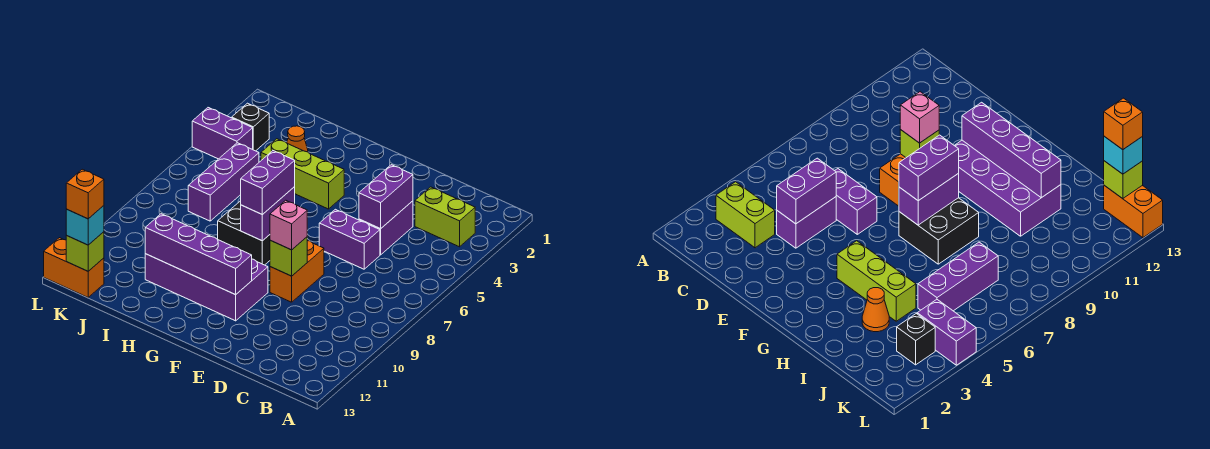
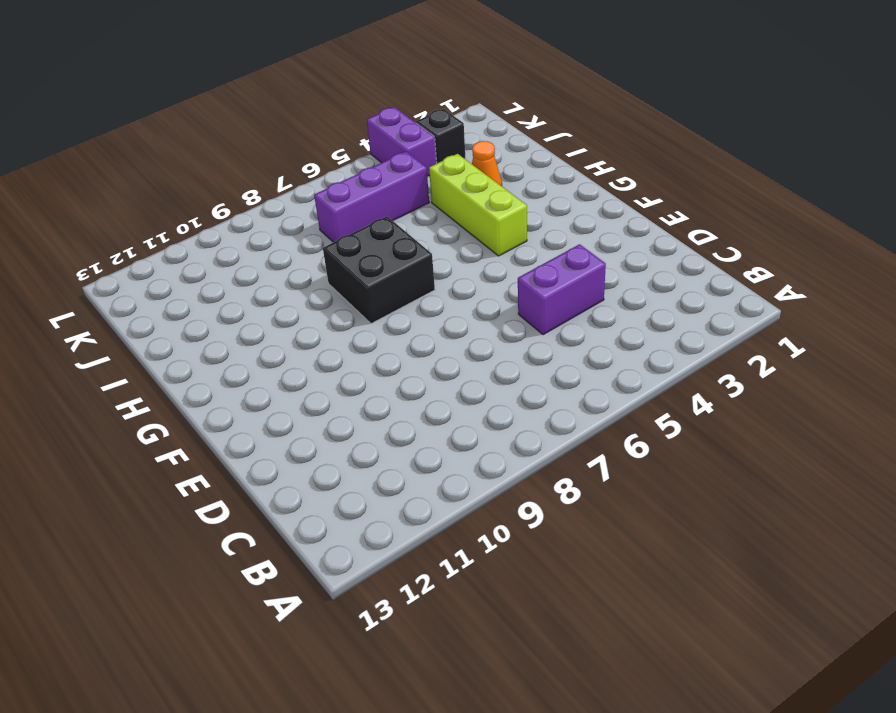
none -> lime brick B3:C3 level 1
none -> purple brick D6:E6 level 1
none -> orange brick E8:E9 level 1

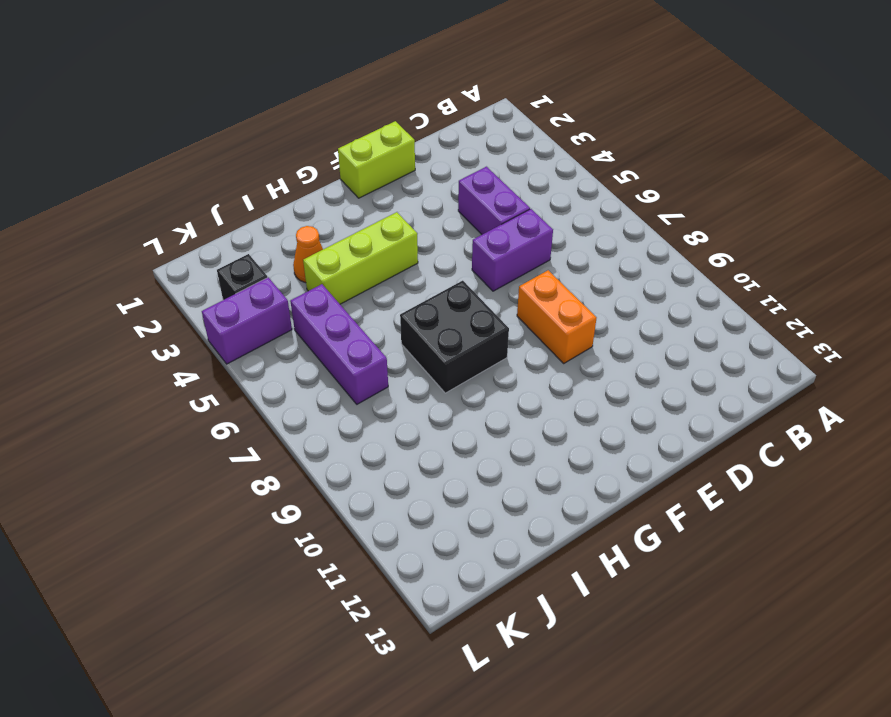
lime brick E1:F1 level 1 -> lime brick B3:C3 level 1
none -> purple brick F10:I11 level 1
none -> orange brick K13:L13 level 1
none -> purple brick D4:D5 level 2

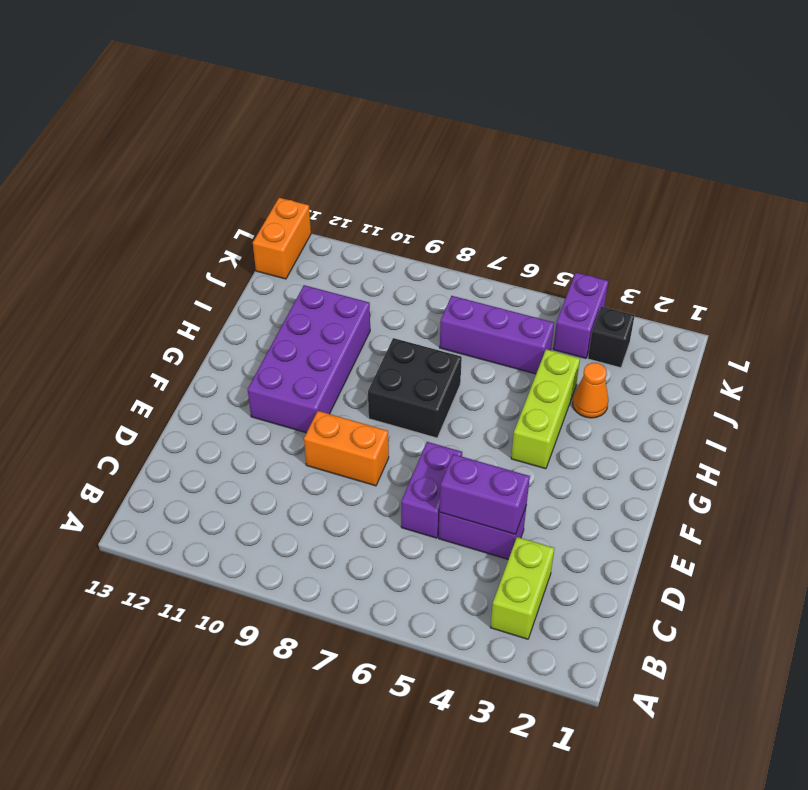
none -> lime brick E9 level 2
none -> purple brick F11:I11 level 2
none -> purple brick G7:G8 level 2

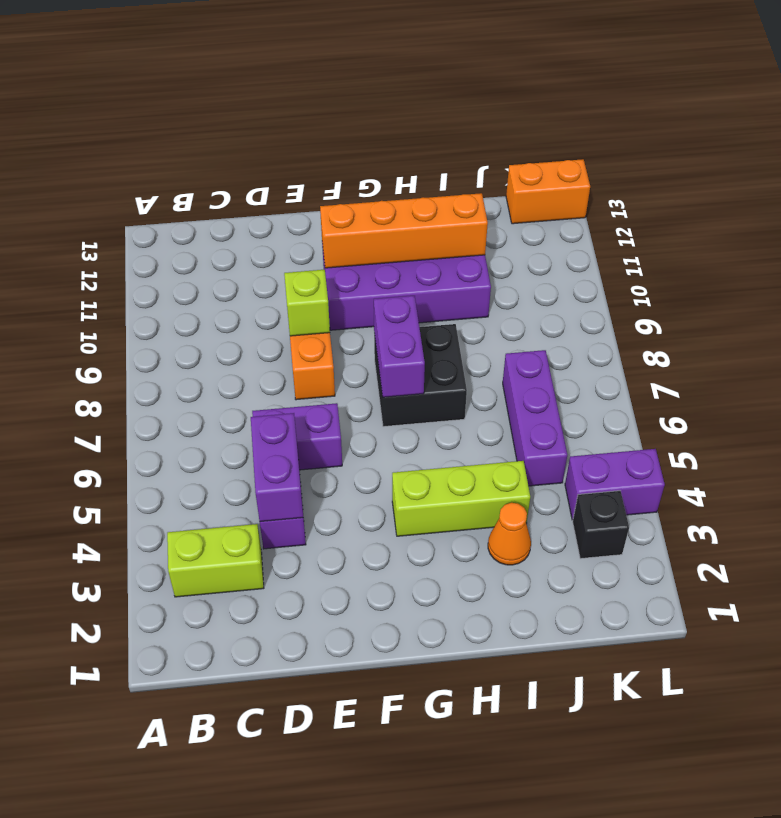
orange brick F11:I11 level 2 -> purple brick F11:I11 level 2
none -> lime brick K13 level 2
none -> pink brick E9 level 3
none -> purple brick G7:G8 level 3

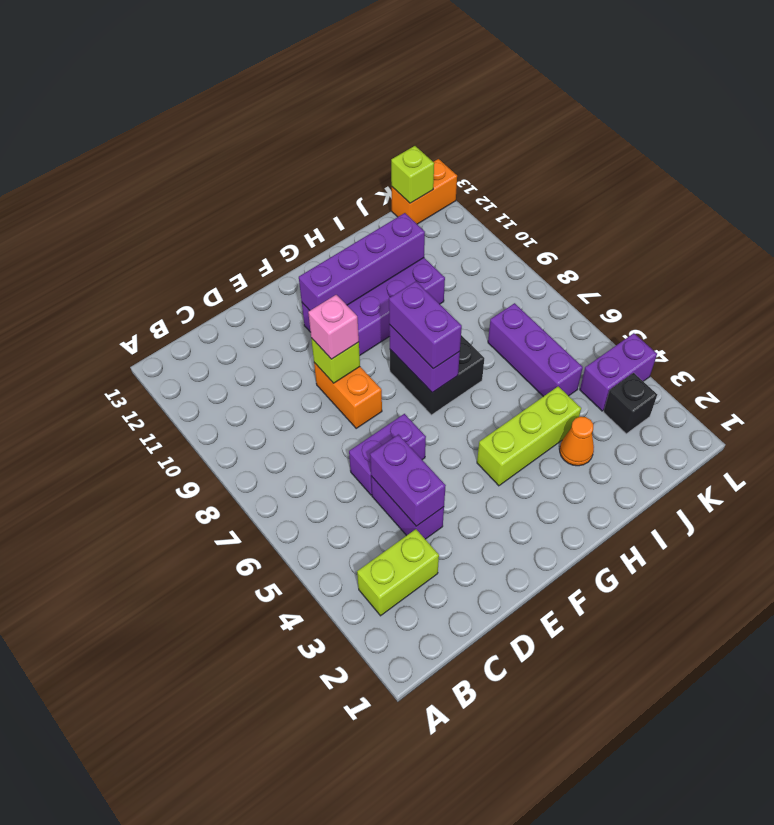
none -> cyan brick K13 level 3
none -> orange brick K13 level 4

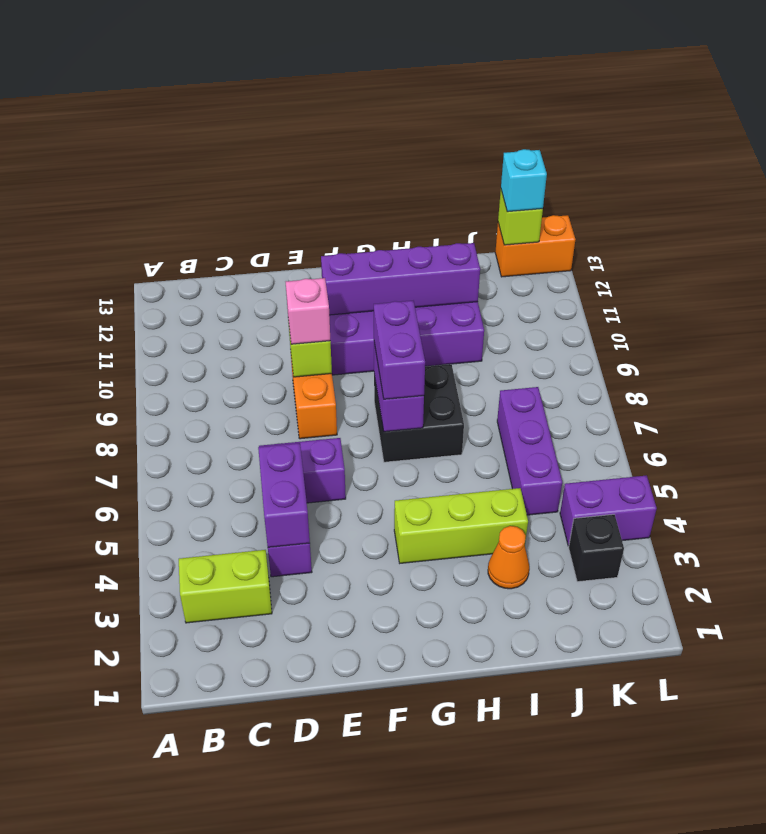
none -> orange brick K13 level 4

